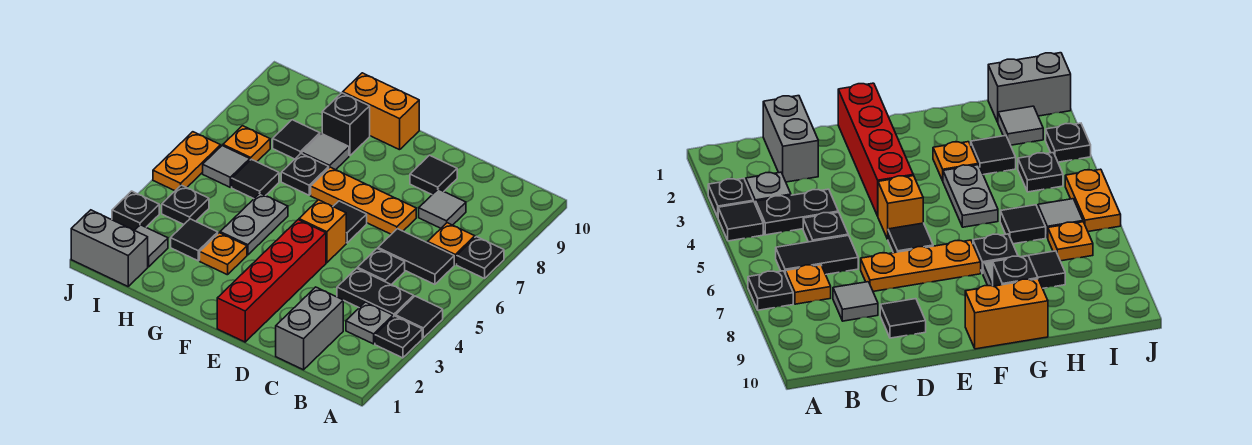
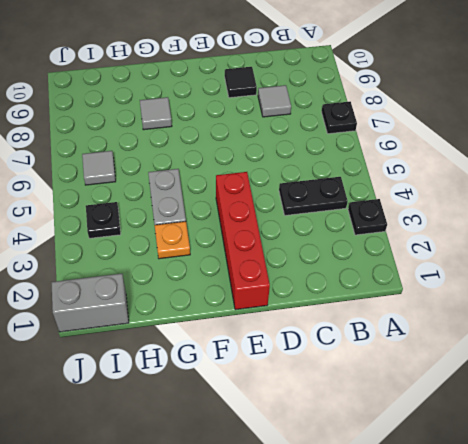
none -> black tile A4 level 1
none -> grey plate B3 level 1
none -> black tile B6:C6 level 1
none -> orange plate B7 level 1

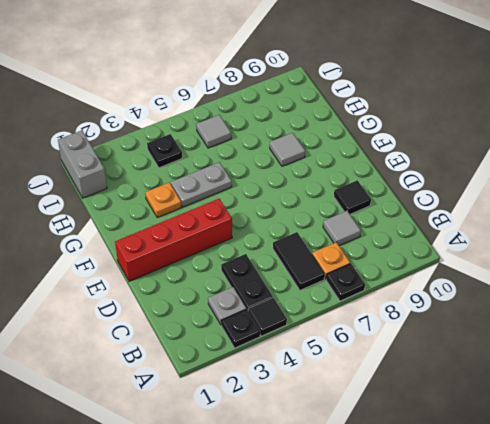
none -> grey brick C1:C2 level 1
none -> black plate C5 level 1
none -> orange plate D7:F7 level 1
none -> orange brick E5 level 1

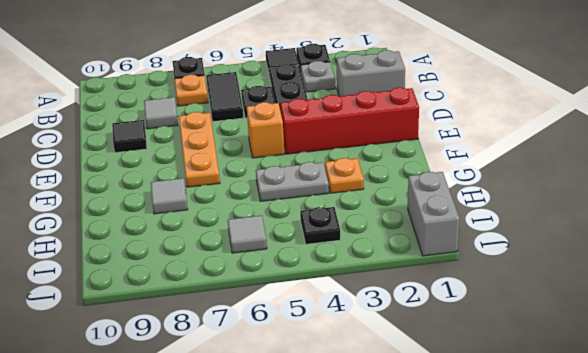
none -> black tile E6 level 1
none -> orange brick F10:G10 level 1
none -> black plate G7 level 1
none -> black brick G9 level 1

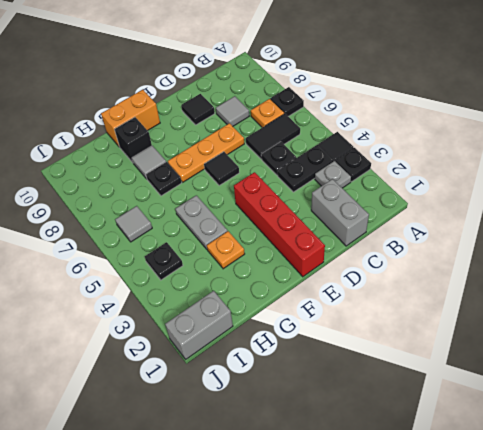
none -> orange brick E5 level 1
none -> black tile H3 level 1
none -> black tile H6 level 1
none -> black tile H8 level 1

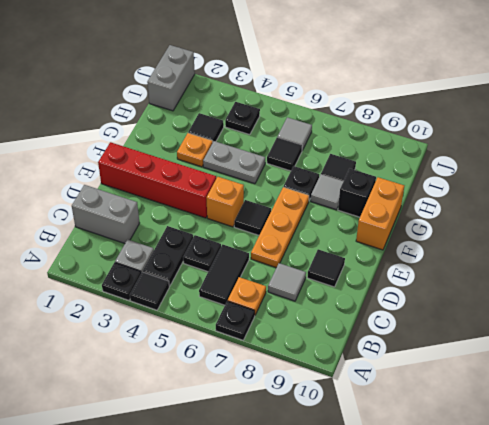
none -> grey tile I2 level 1
none -> orange plate I7 level 1
none -> black plate J3 level 1
none -> orange plate J5:J6 level 1

